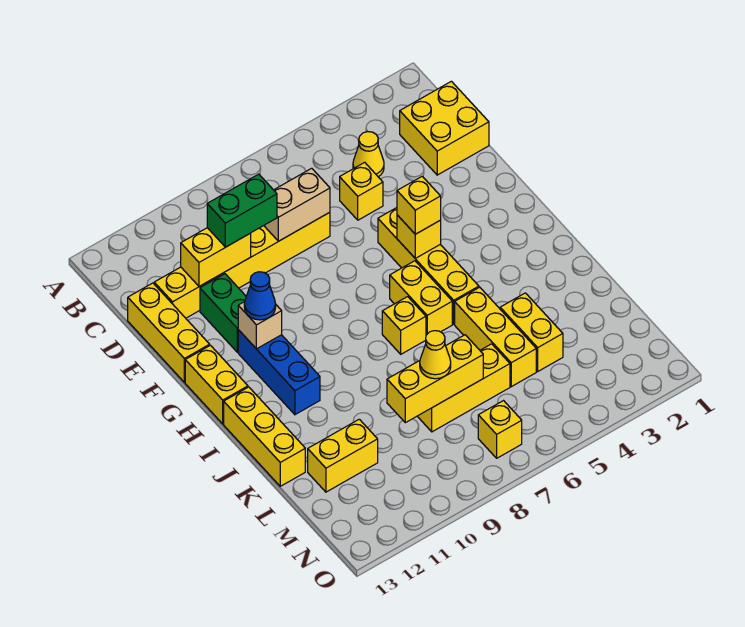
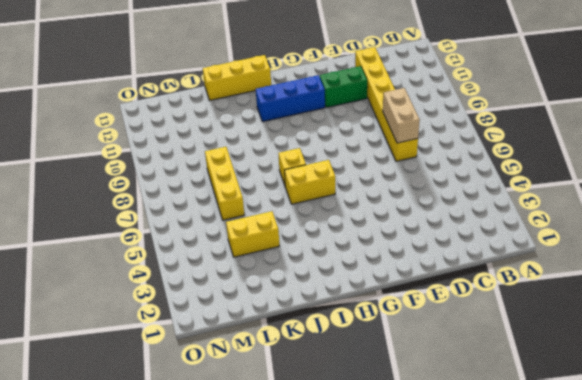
none -> yellow brick C1:D2 level 1
none -> yellow cone C4 level 1
none -> yellow brick D5 level 1

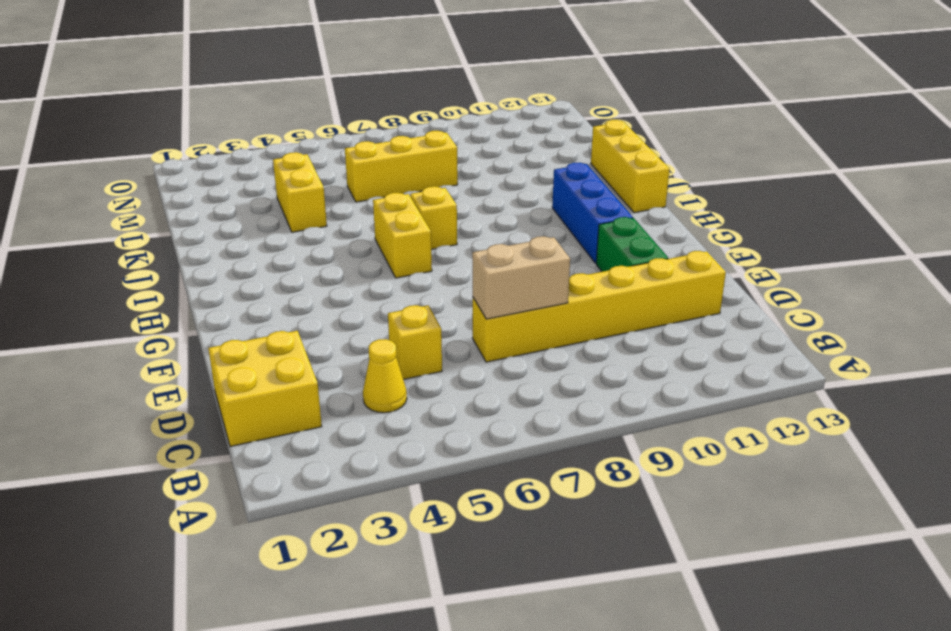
none -> yellow brick D13:F13 level 1
none -> yellow brick F5:I5 level 1
none -> yellow brick G13:H13 level 1

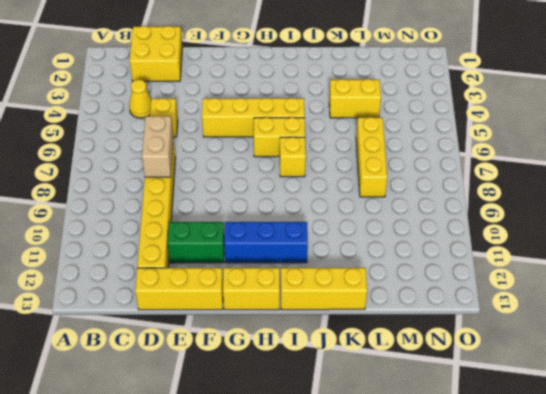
none -> yellow brick J5:L5 level 1
none -> yellow brick L11:L12 level 1
none -> yellow brick N7 level 1

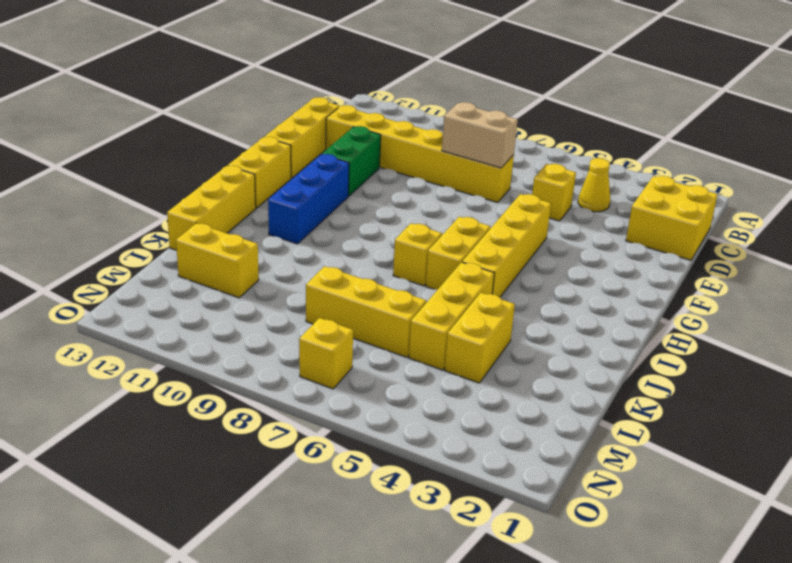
none -> yellow brick D10:D11 level 2
none -> yellow brick G5 level 2
none -> tan brick G11 level 2

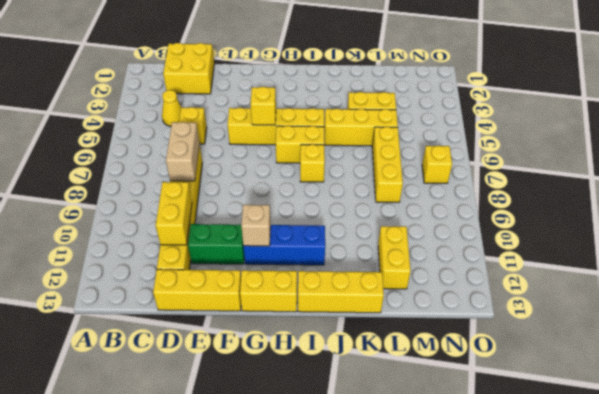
none -> yellow brick L7:L9 level 2
none -> green brick D9:D10 level 3
none -> yellow brick G5 level 3

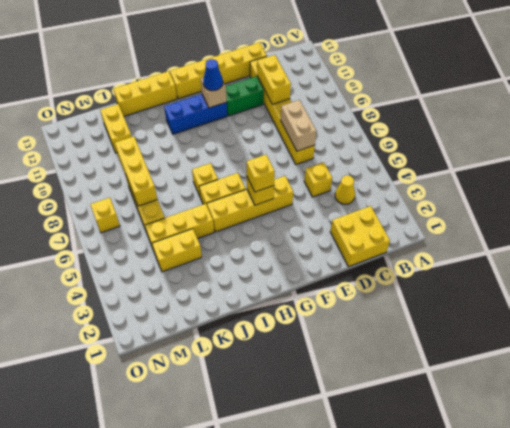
none -> green brick D9:D10 level 3
none -> yellow cone L8 level 3

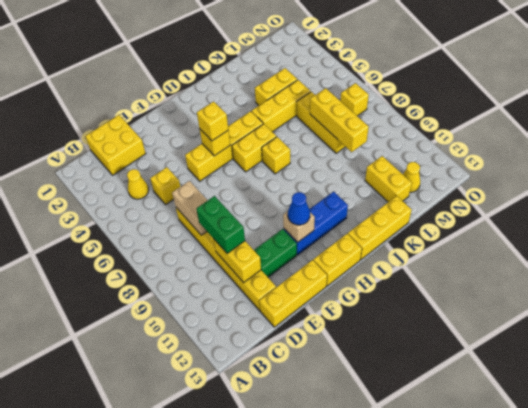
yellow cone M12 level 1 -> yellow cone L8 level 3

